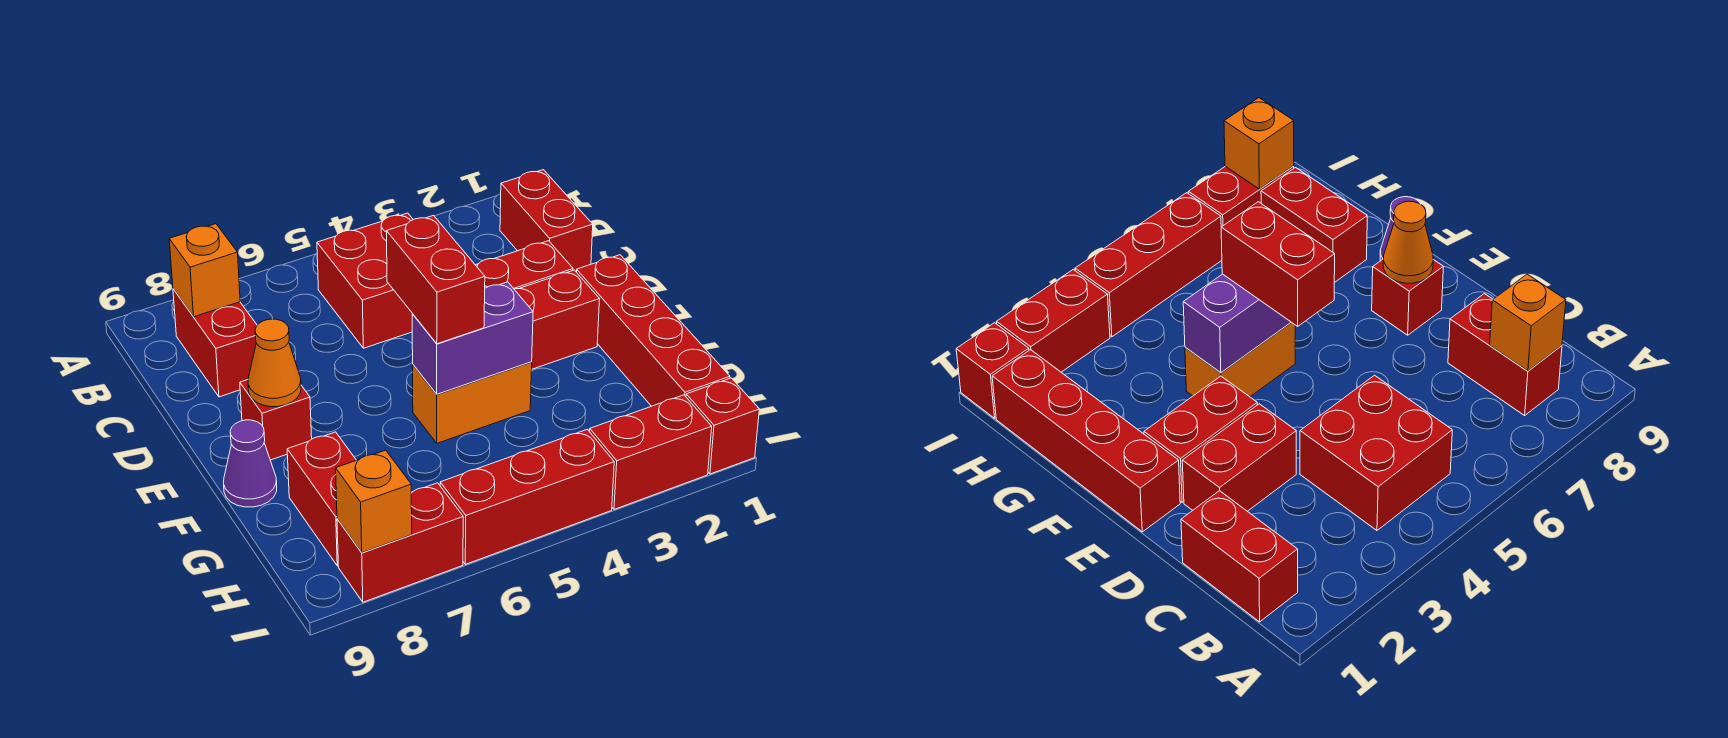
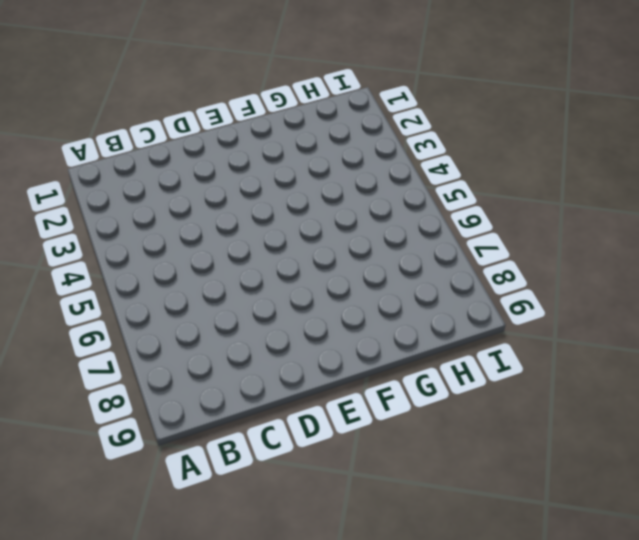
none -> red brick B1:C1 level 1
none -> red brick B4:C5 level 1
none -> red brick B8:C8 level 1

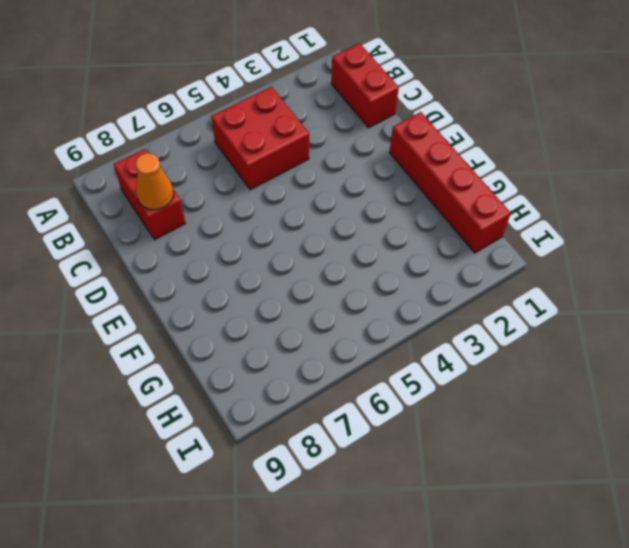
orange cone C8 level 2 -> orange cone E8 level 2
none -> red brick D2:D3 level 1
none -> red brick E2:E3 level 1
none -> red brick E8 level 1

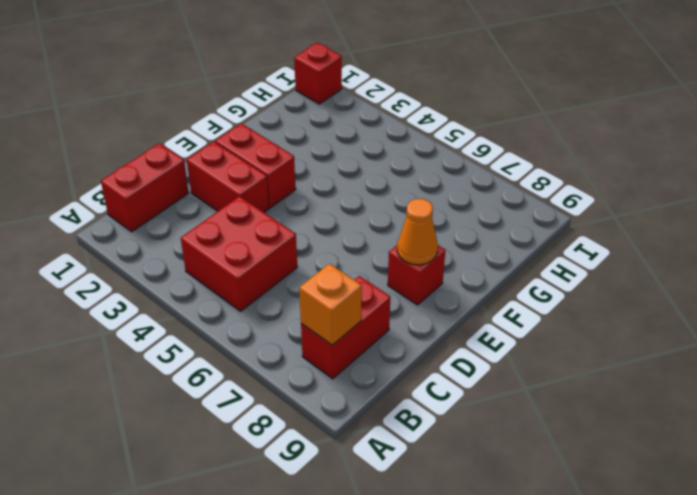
none -> red brick E1:H1 level 1
none -> orange brick F4:F5 level 1
none -> purple cone F9 level 1

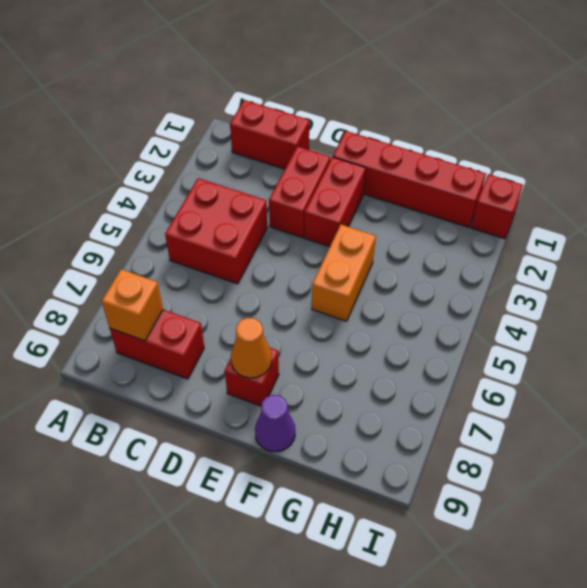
none -> red brick G8:H8 level 1
none -> red brick I2:I3 level 1
none -> red brick I4:I6 level 1

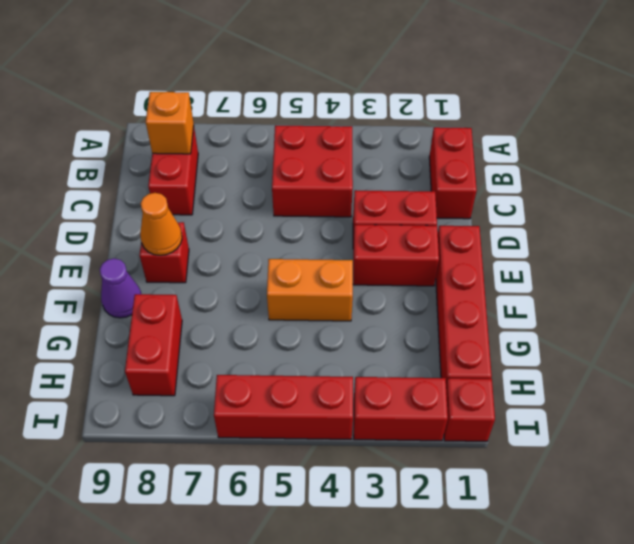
none -> red brick I7:I8 level 1
none -> purple brick F4:F5 level 2
none -> orange brick I8 level 2

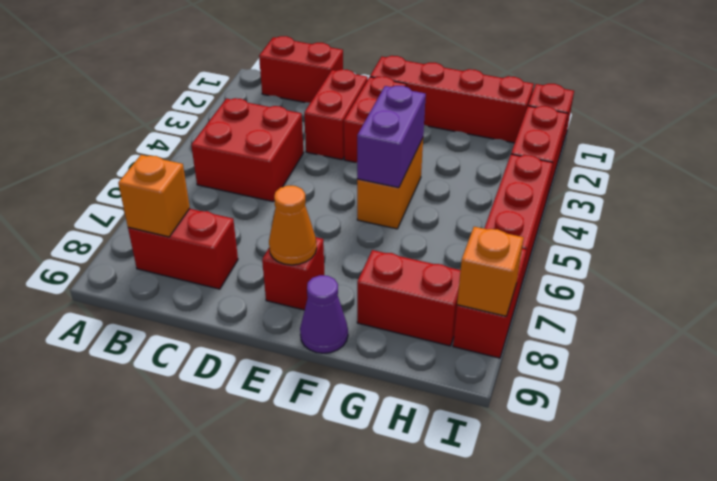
none -> red brick E5:F5 level 3

